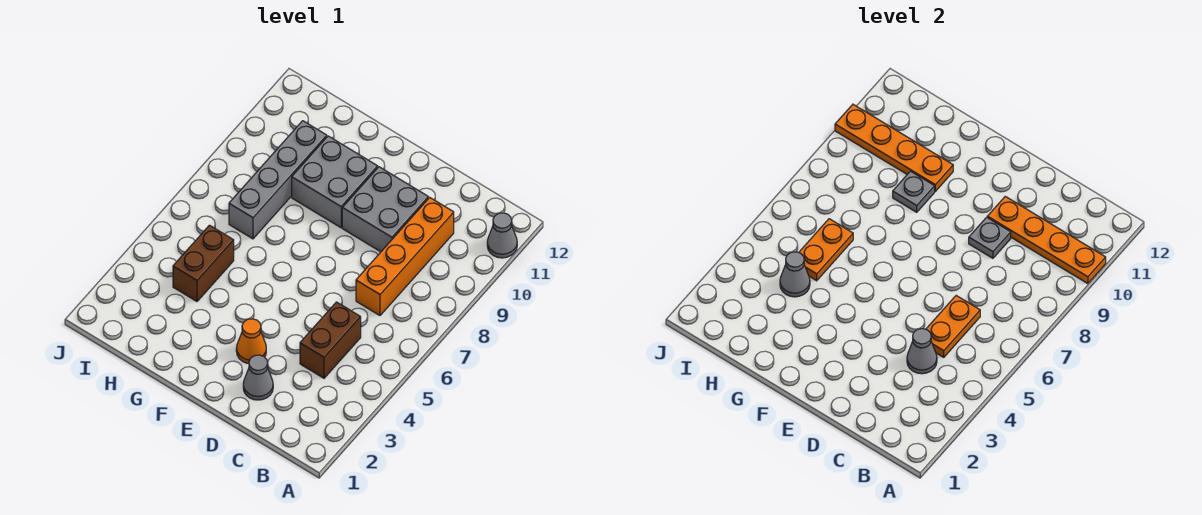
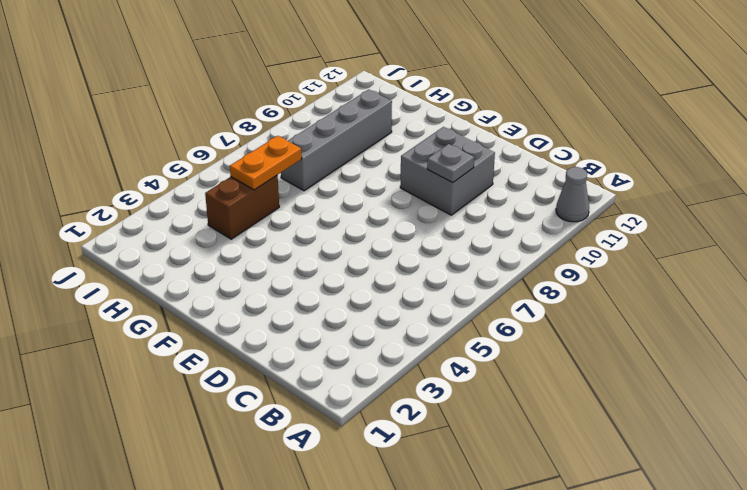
none -> brown brick C4:C5 level 1
none -> orange brick C7:C10 level 1
none -> grey cone D2 level 1

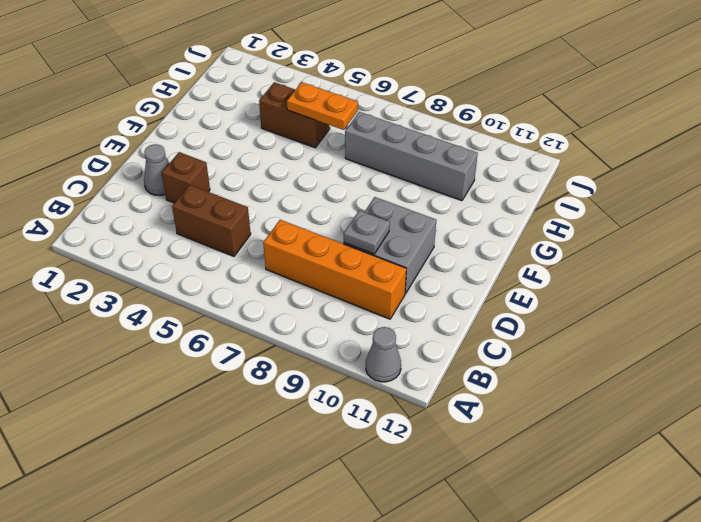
brown brick D3 level 1 -> none
none -> orange cone E3 level 1
none -> grey brick F9:G10 level 1
none -> orange plate A10:D10 level 2

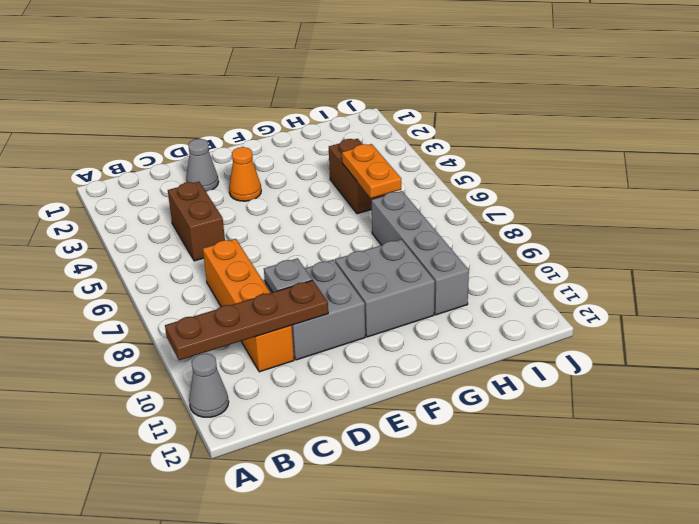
brown plate A10:D10 level 2 -> orange plate A10:D10 level 2
none -> grey cone C4 level 2
none -> orange plate C5:C6 level 2
none -> grey plate G9 level 2

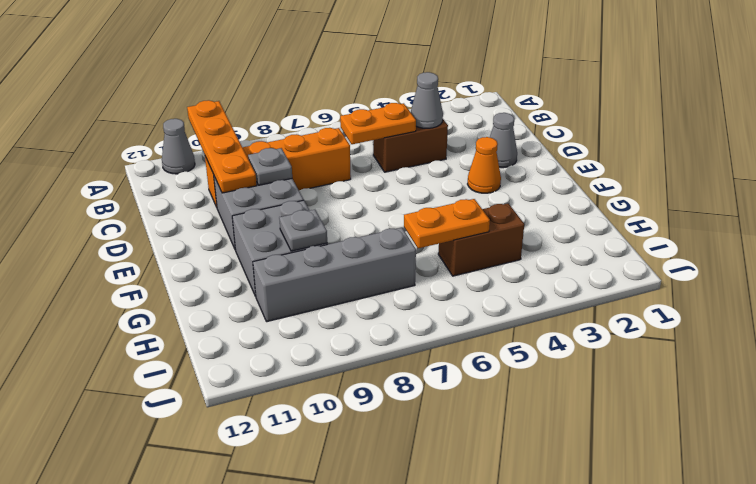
none -> orange plate G10:J10 level 2
none -> grey cone H4 level 2

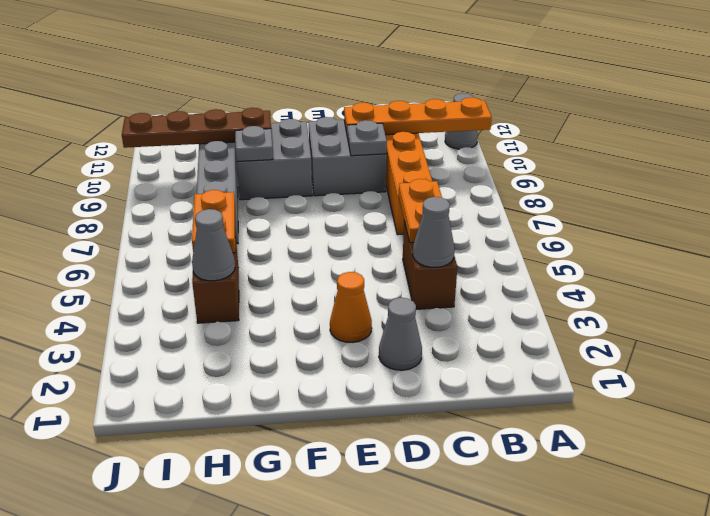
brown plate G10:J10 level 2 -> orange plate G10:J10 level 2

